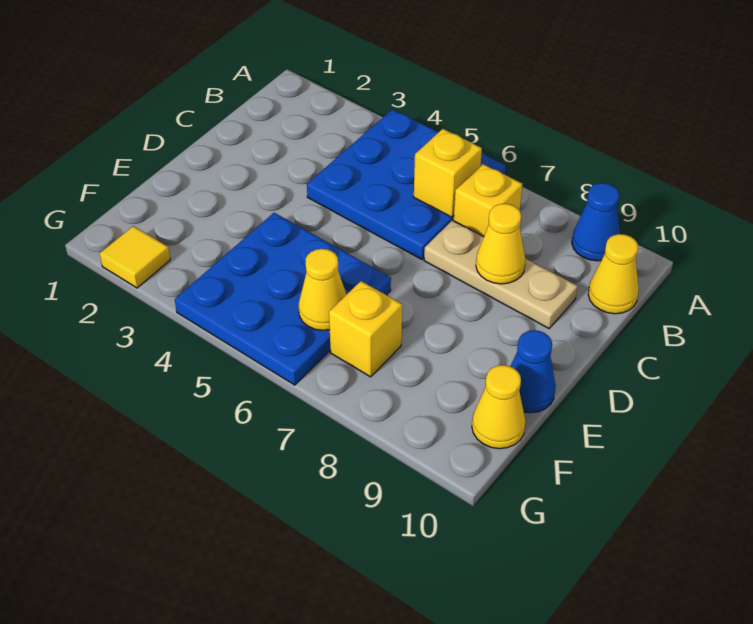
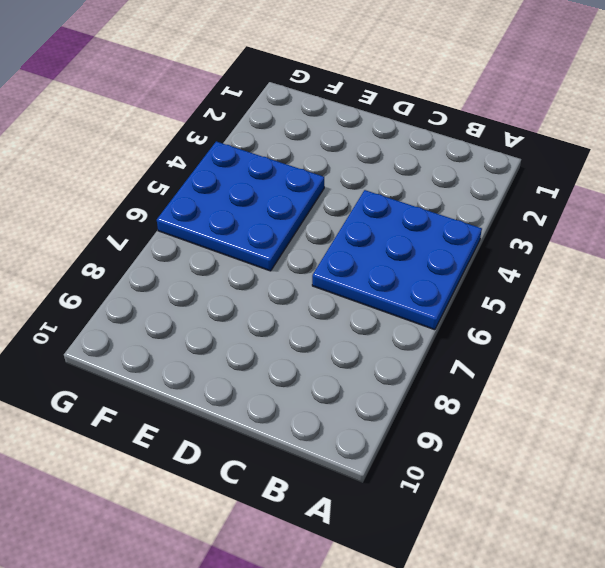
none -> blue cone A9 level 1
none -> yellow brick B7 level 1
none -> yellow cone B10 level 1

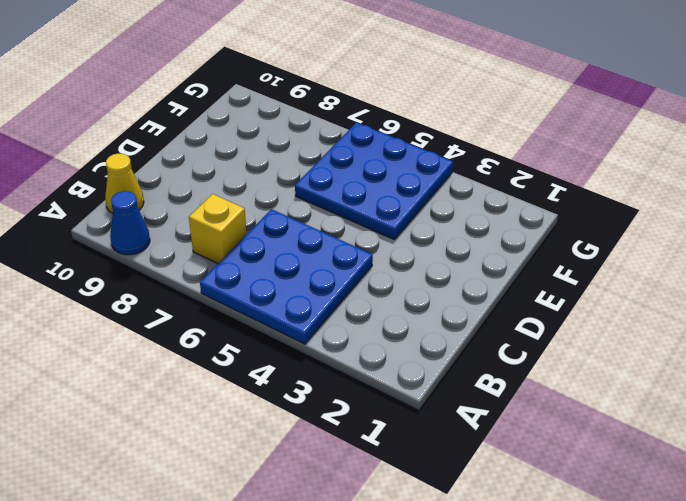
none -> tan plate C7:C9 level 1
none -> blue cone E10 level 1
none -> yellow brick F7 level 1

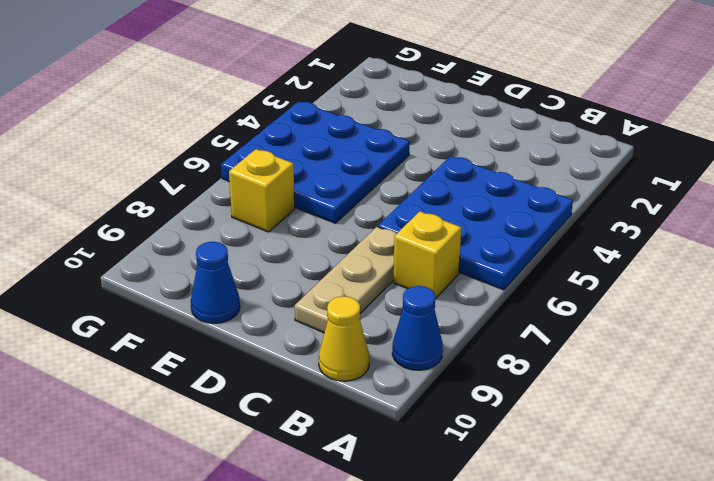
none -> yellow cone F10 level 1
none -> yellow tile G2 level 1
none -> yellow brick B6 level 2

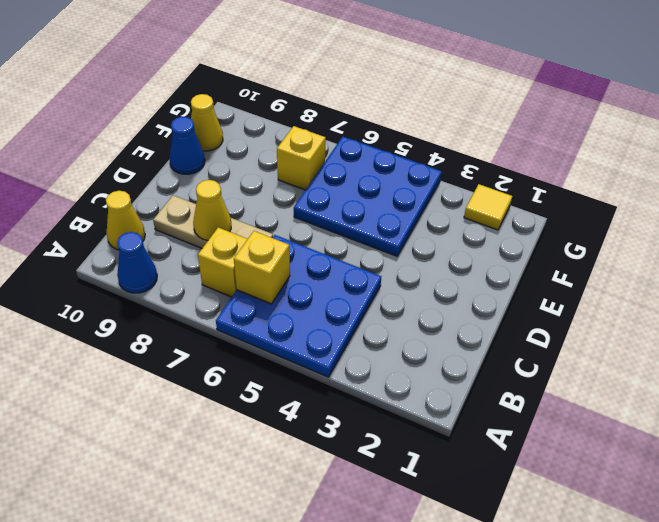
none -> yellow cone F6 level 2

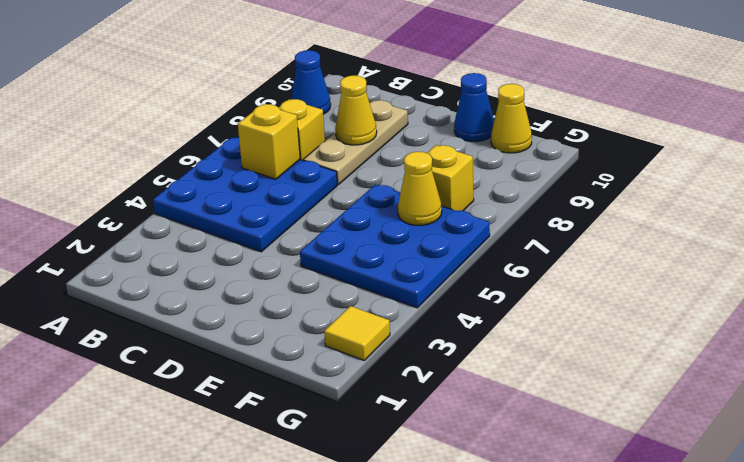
none -> yellow cone B10 level 1

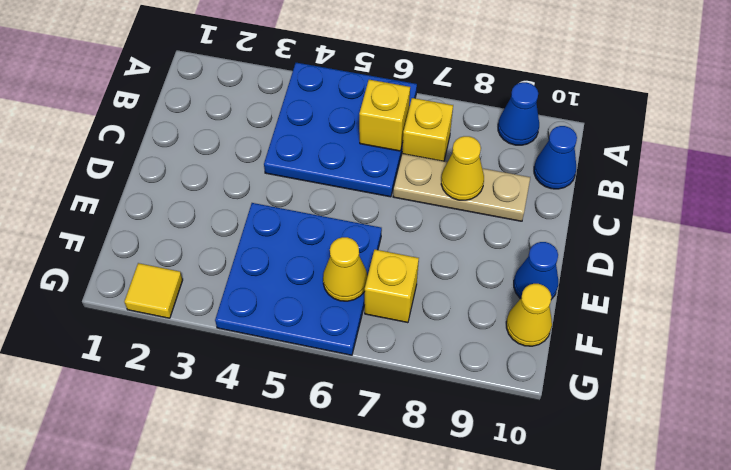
blue cone B10 level 1 -> yellow cone B10 level 1

